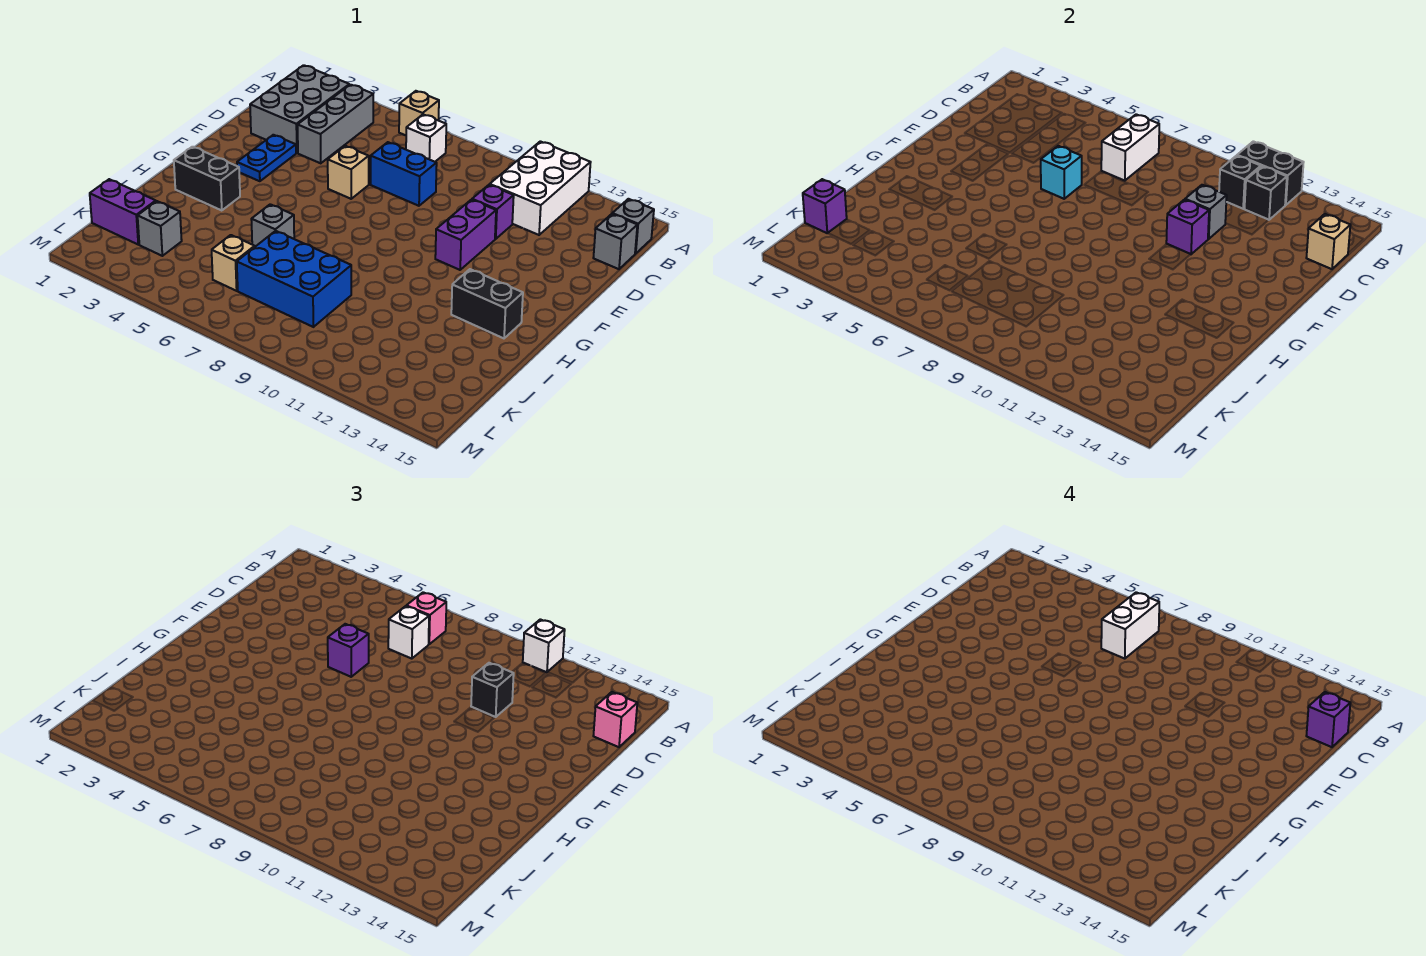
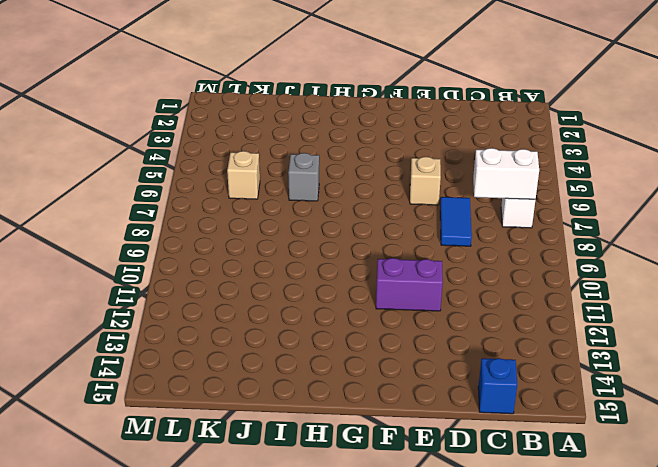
blue brick C15 level 1 -> grey brick C15 level 1
blue tile D7:D8 level 1 -> blue brick D7:D8 level 1
none -> tan brick A6 level 1
none -> white brick A11:C12 level 1
none -> grey brick B2:D3 level 1
none -> grey brick B4:D4 level 1

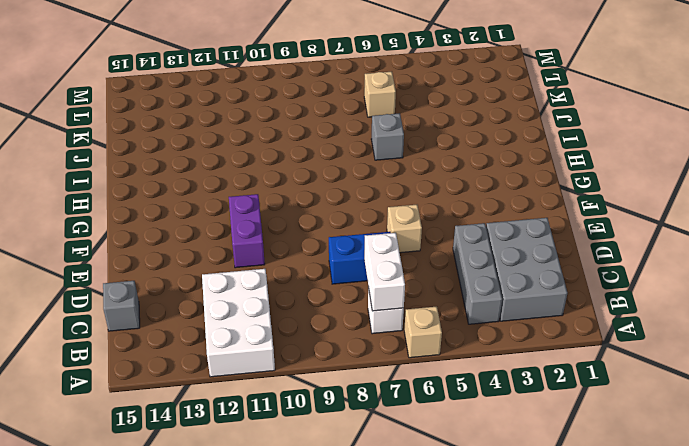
none -> grey brick B15 level 1
none -> purple brick D11 level 1
none -> blue plate E3:F3 level 1
none -> black brick H2:H3 level 1

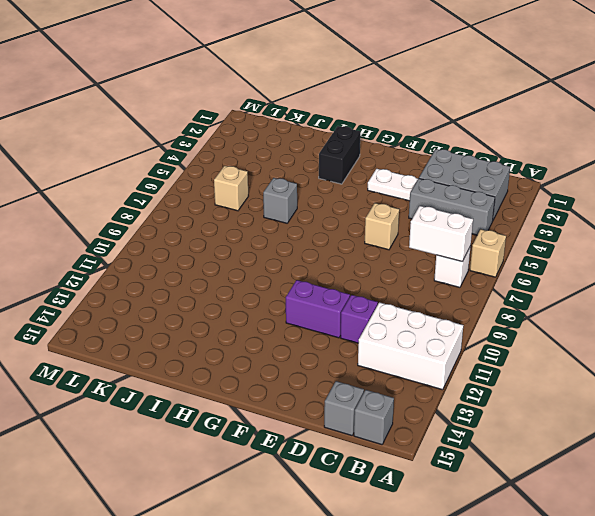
white plate E3:F3 level 1 -> blue plate E3:F3 level 1
none -> blue brick D7:D8 level 1
none -> black brick H13:H14 level 1
none -> blue brick J7:K9 level 1
none -> purple brick K1:K2 level 1

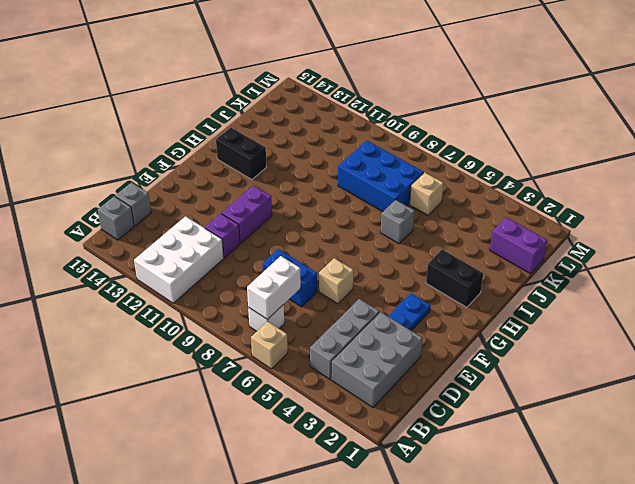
none -> grey brick K3 level 1
none -> black brick A11:A12 level 2
none -> black brick B11 level 2
none -> black brick B12 level 2

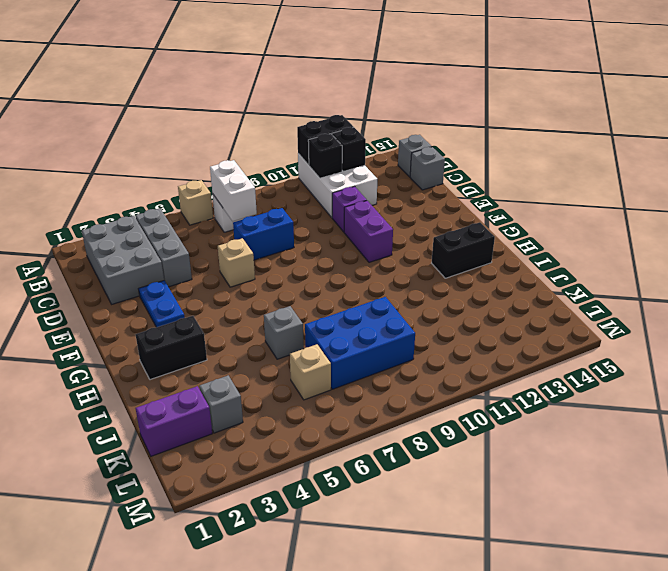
none -> tan brick C15 level 2
none -> grey brick D11 level 2
none -> cyan brick E6 level 2
none -> purple brick E11 level 2

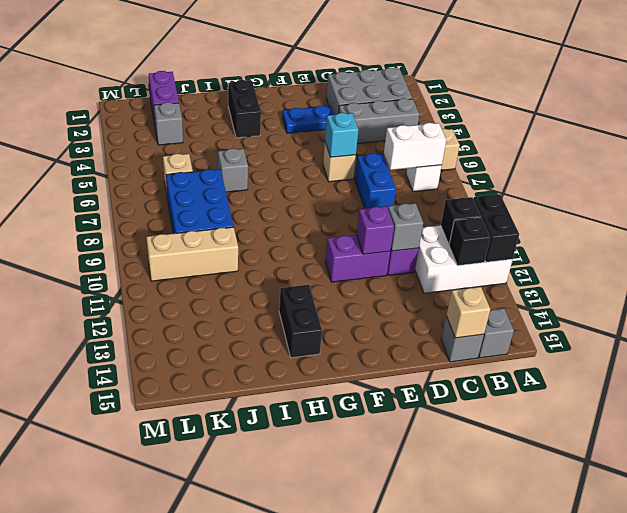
tan brick J10:L10 level 1 -> none
none -> purple brick K1 level 2
none -> white brick A11 level 3
none -> pink brick B7 level 3
none -> white brick C7 level 3

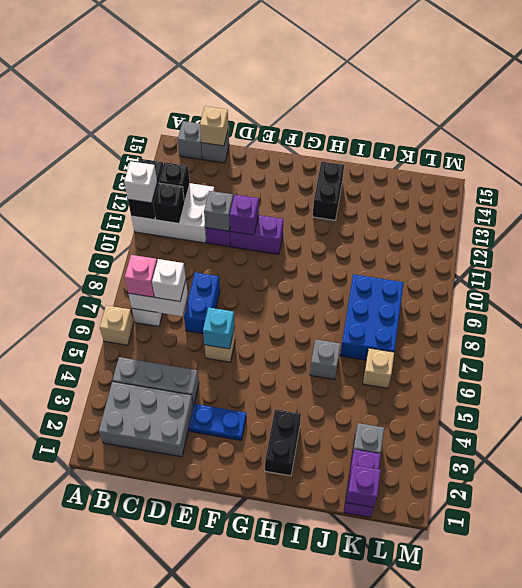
none -> pink brick C15 level 3
none -> black brick D11 level 3
none -> purple brick E6 level 3
none -> white brick B7:C7 level 4

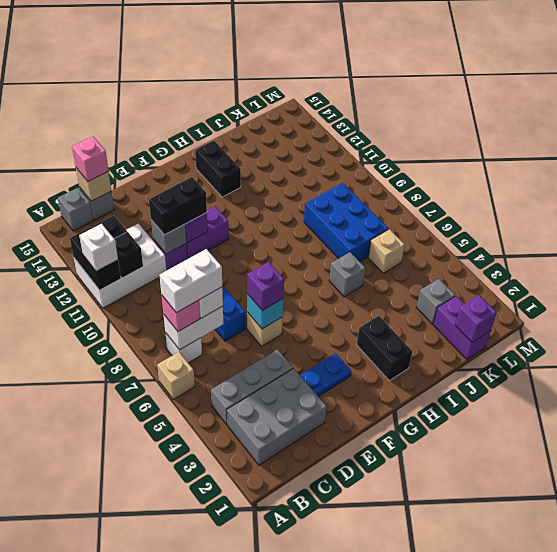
black brick D11:E11 level 3 -> black brick D11 level 3
none -> purple brick C15 level 4

